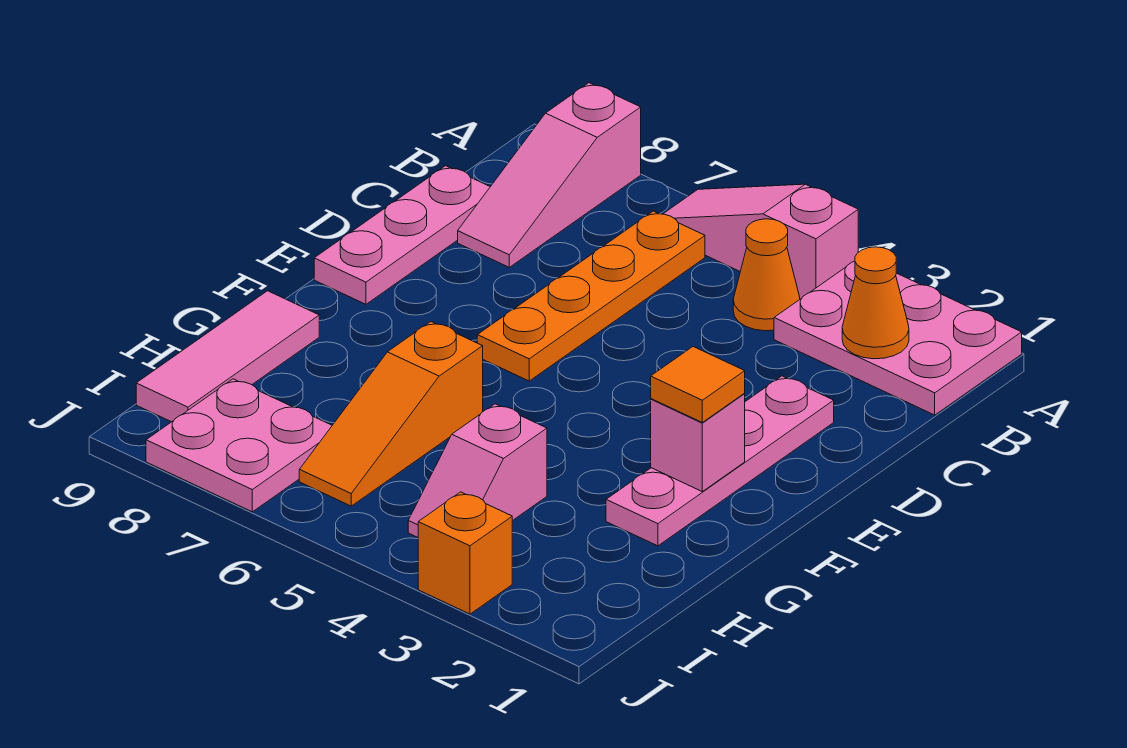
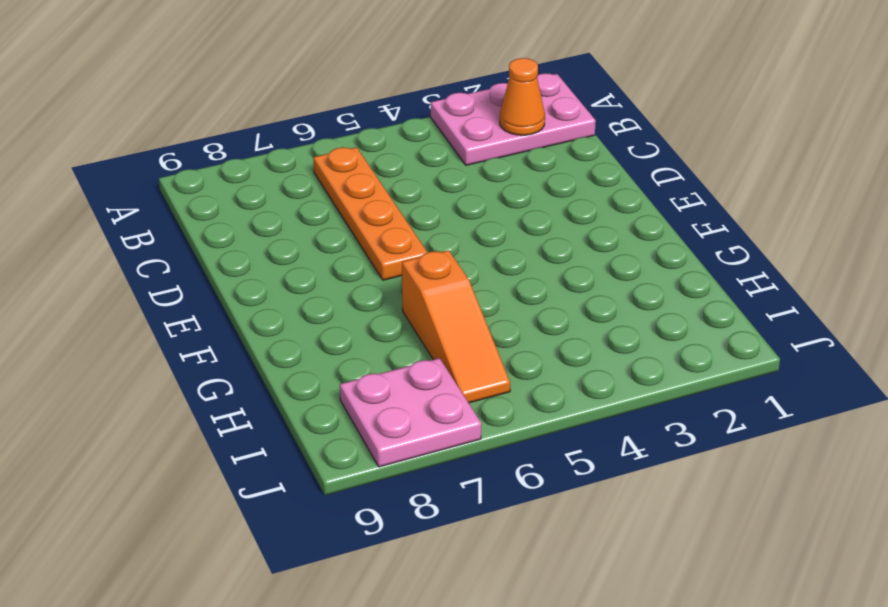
none -> pink slope A4:A6 level 1 top 4
none -> pink slope A8:C8 level 1 top A
none -> orange cone B4 level 1

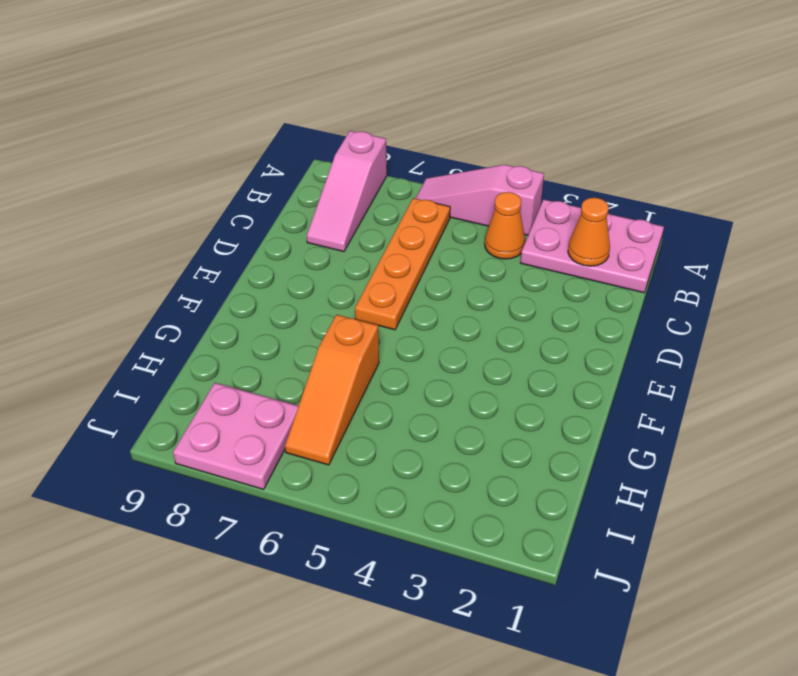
none -> pink plate C9:E9 level 1
none -> pink plate D2:G2 level 1
none -> pink tile G9:I9 level 1

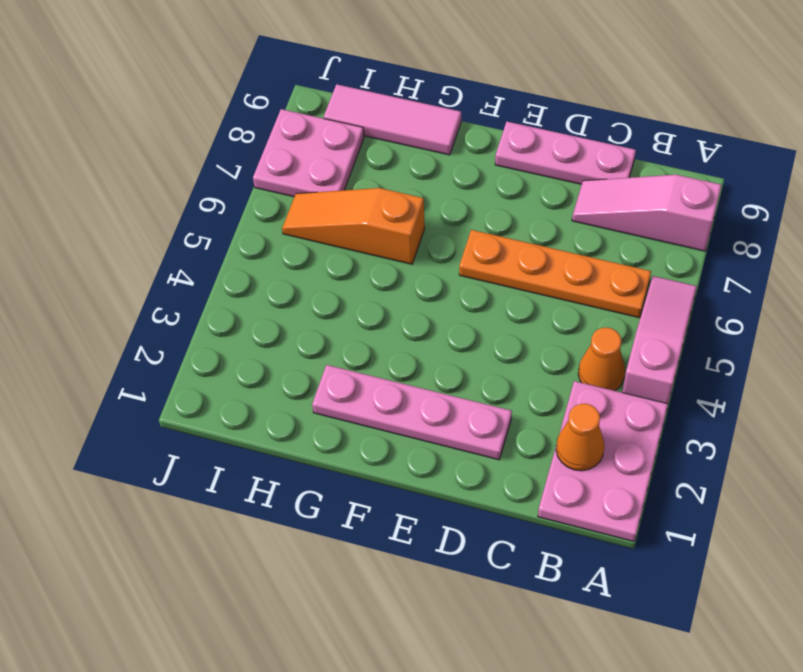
none -> pink slope H4:I4 level 1 top H
none -> orange brick J3 level 1
none -> pink brick F2 level 2

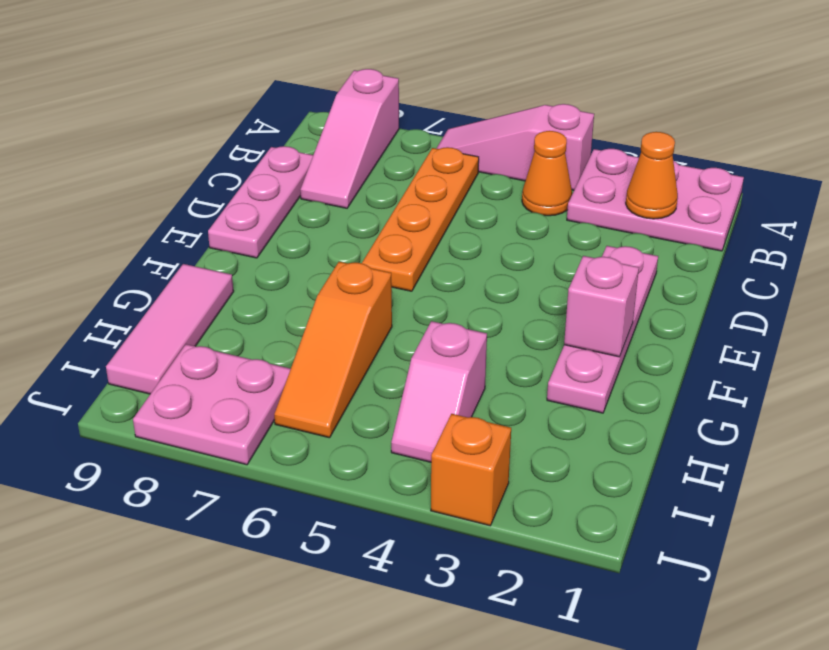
none -> orange tile F2 level 3

